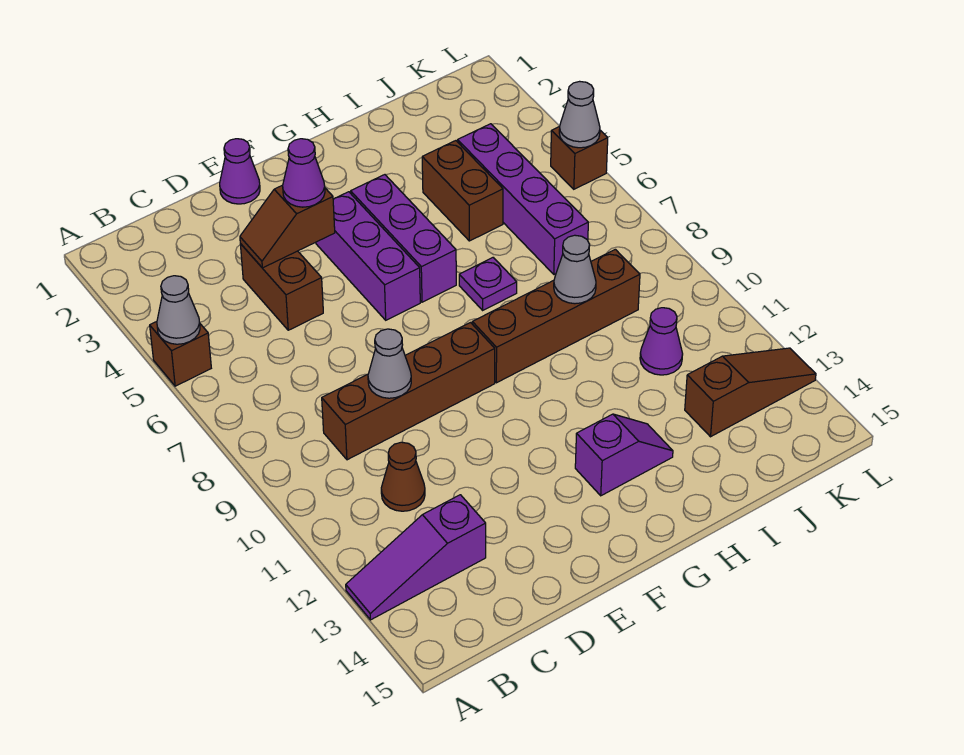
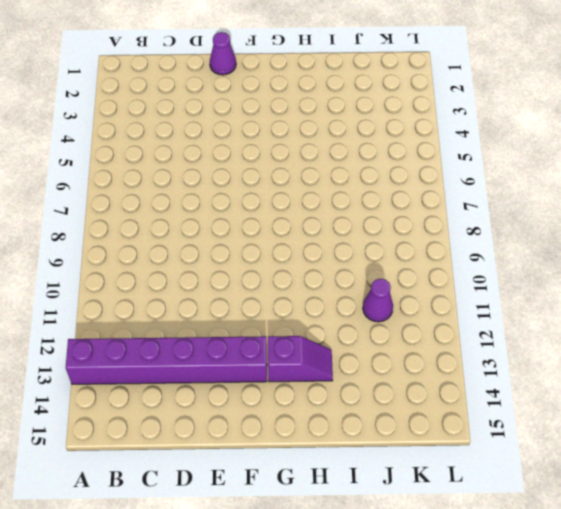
purple brick A13:F13 level 1 -> purple slope A13:C13 level 1 top C
none -> brown brick A5 level 1
none -> brown brick C9:F9 level 1
none -> brown cone C11 level 1

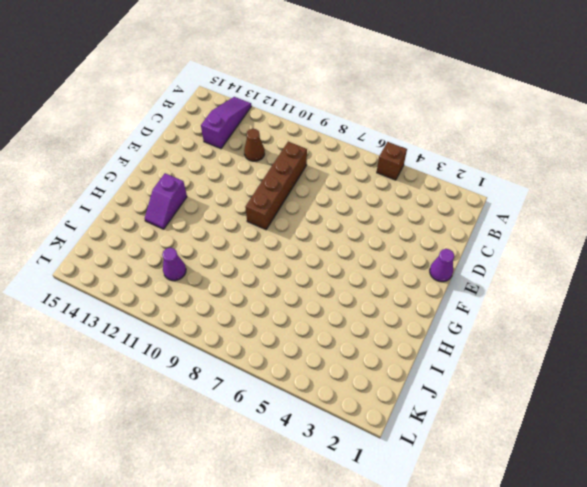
none -> brown brick D4:D5 level 1
none -> purple brick F4:F6 level 1
none -> purple brick G4:G6 level 1

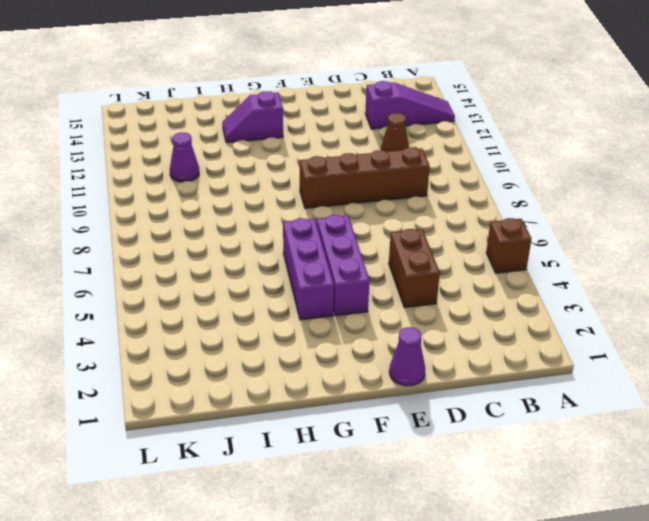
none -> brown brick G9:J9 level 1
none -> purple plate H7 level 1
none -> brown brick I4:I5 level 1

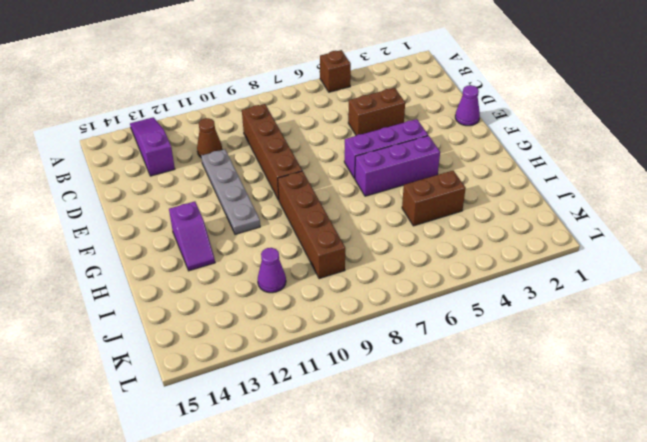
grey plate D11:G11 level 1 -> none
none -> purple plate H7 level 1
none -> purple brick J4:J7 level 1
none -> brown slope J13:L13 level 1 top J

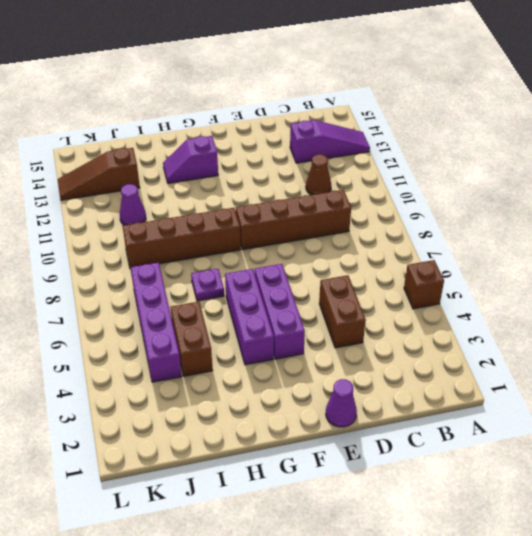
none -> brown brick L5 level 1
none -> grey cone A5 level 2
none -> brown slope D4:E4 level 2 top E

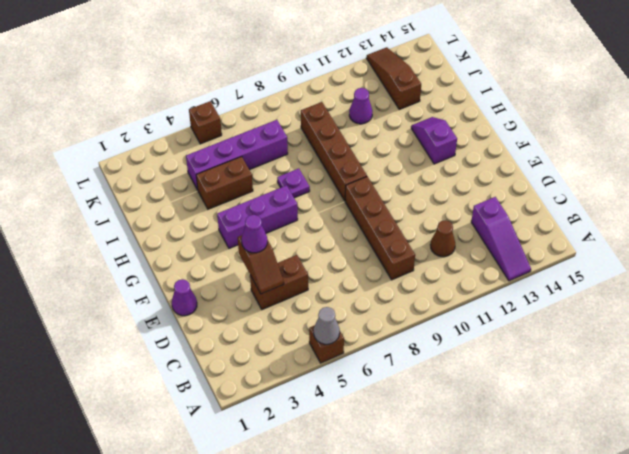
none -> purple brick F4:F6 level 1
none -> grey cone D9 level 2
none -> grey cone I9 level 2

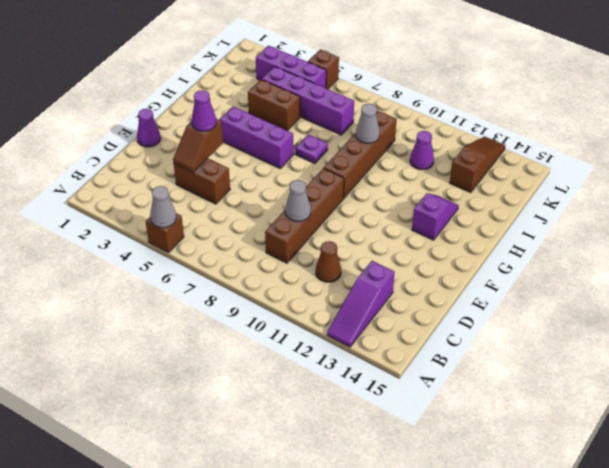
purple brick K3:K5 level 1 -> purple brick F4:F6 level 1
none -> grey cone L5 level 2

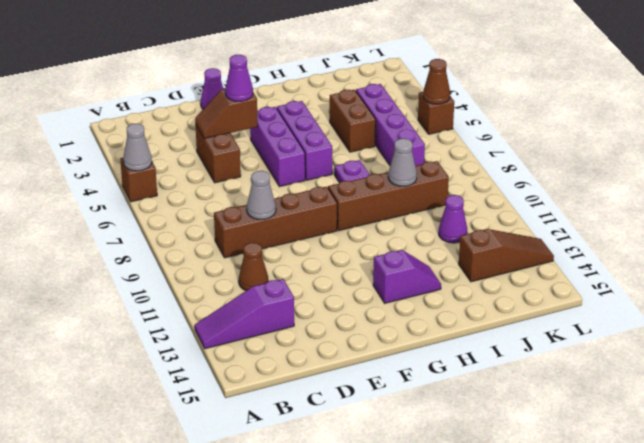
brown cone L5 level 2 -> grey cone L5 level 2

